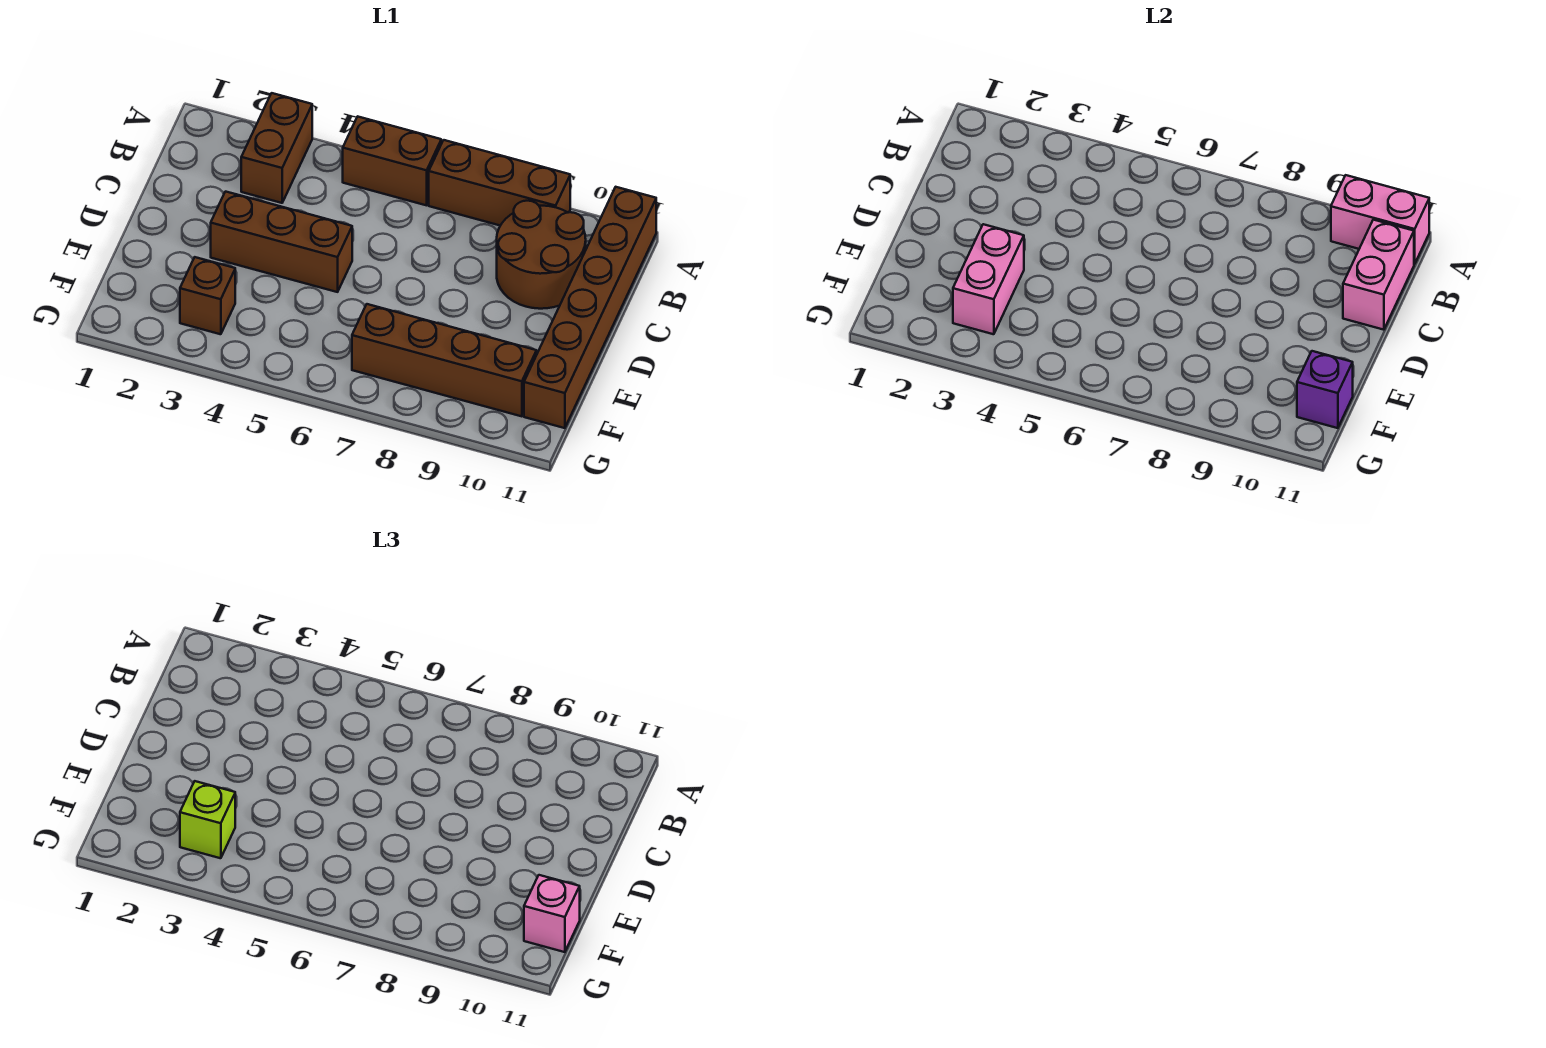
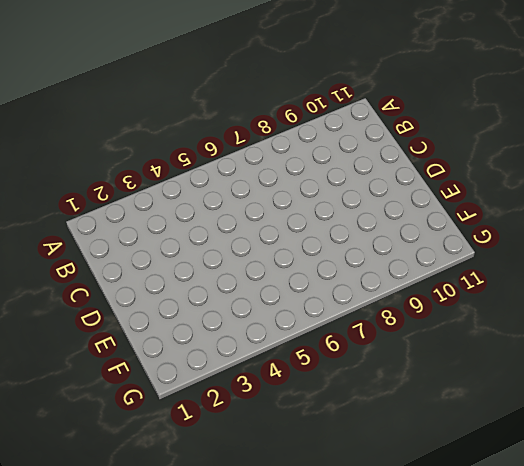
none -> brown brick A3:B3 level 1
none -> brown brick A5:A6 level 1
none -> brown brick A7:A9 level 1

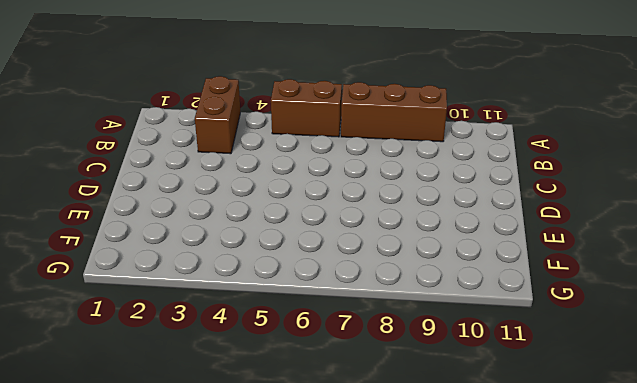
none -> brown brick A11:F11 level 1
none -> brown round brick B9:C10 level 1
none -> brown brick D3:D5 level 1

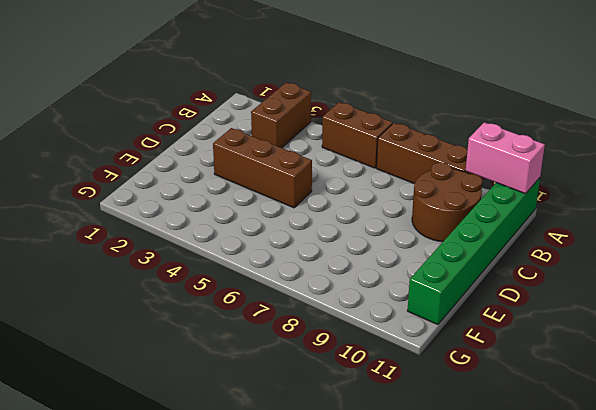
green brick A11:F11 level 1 -> brown brick A11:F11 level 1
none -> brown brick F3 level 1
none -> brown brick F7:F10 level 1
none -> pink brick B11:C11 level 2

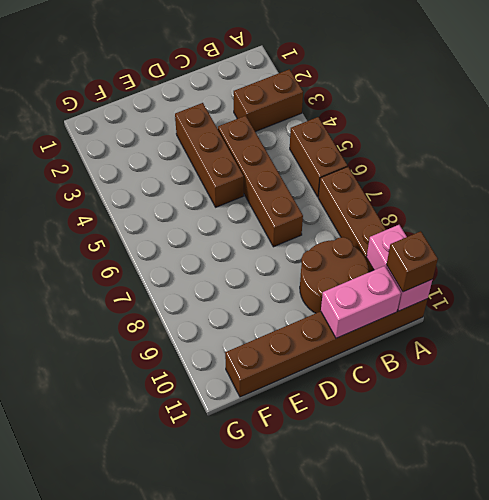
brown brick A11 level 3 -> brown brick F3 level 1
brown brick C4:C7 level 1 -> brown brick F7:F10 level 1
none -> pink brick E3:F3 level 2
none -> purple brick F11 level 2
none -> lime brick F3 level 3

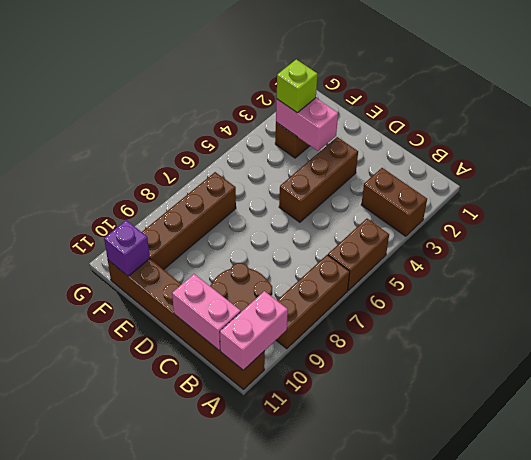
none -> pink brick F11 level 3

